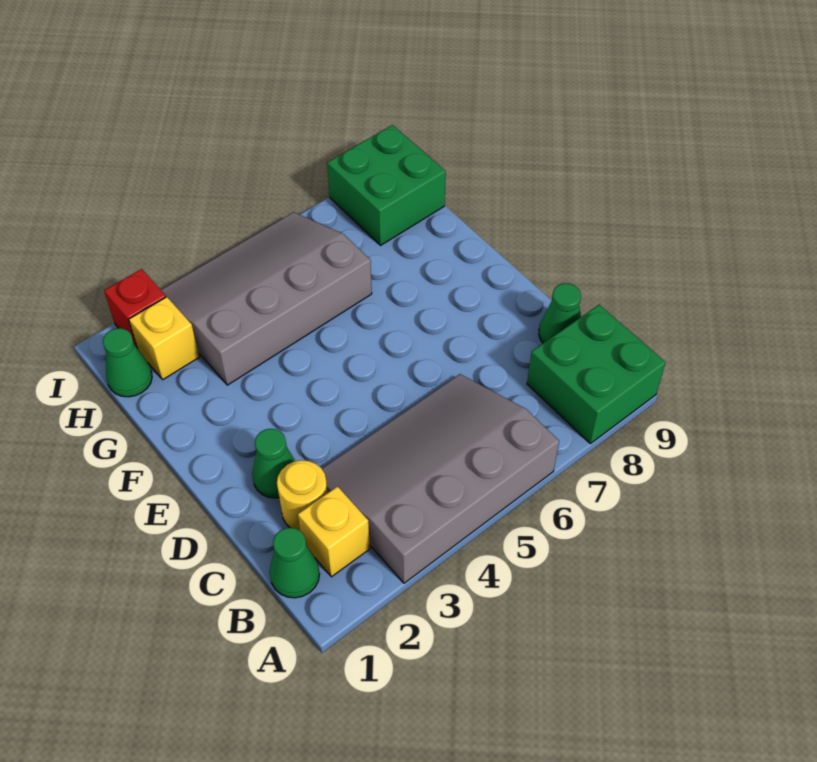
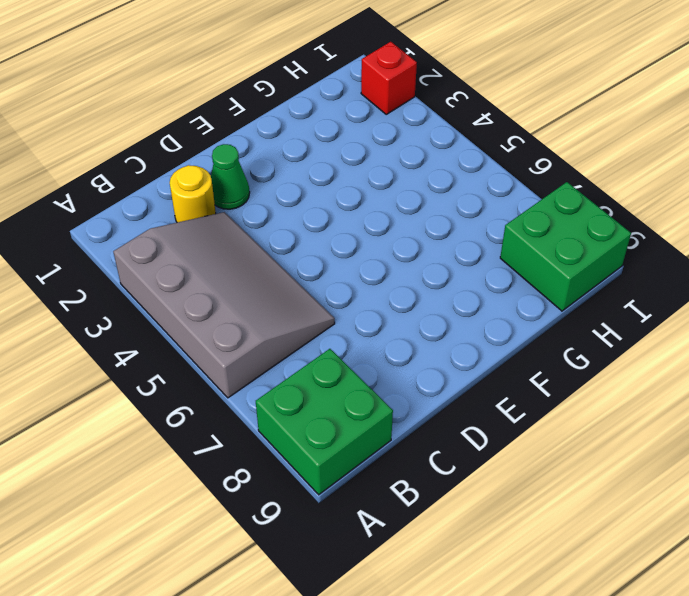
none -> green cone B1 level 1
none -> yellow brick B2 level 1
none -> green cone C9 level 1

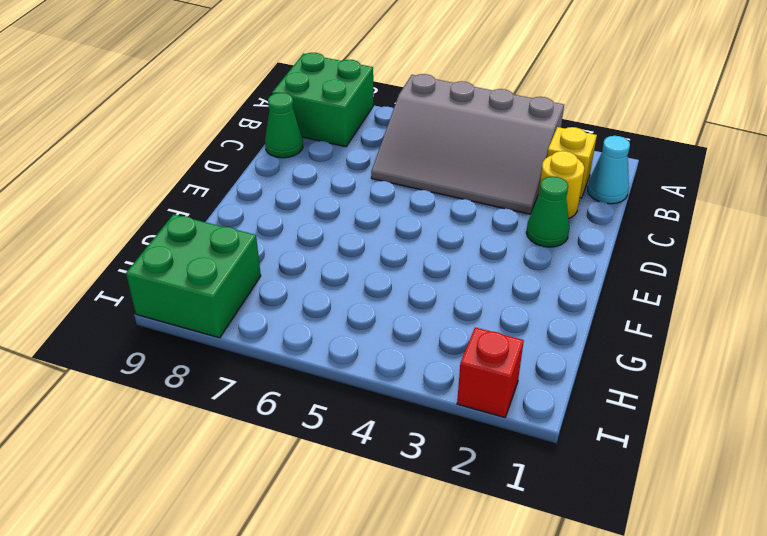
cyan cone B1 level 1 -> green cone B1 level 1
none -> grey slope G3:I6 level 1 top G
none -> green cone H1 level 1
none -> yellow brick H2 level 1

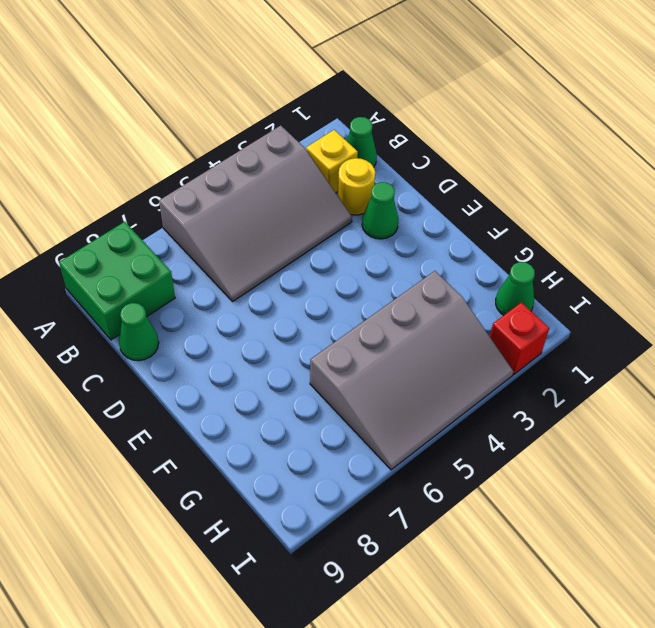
none -> yellow brick H2 level 1
none -> green brick H8:I9 level 1

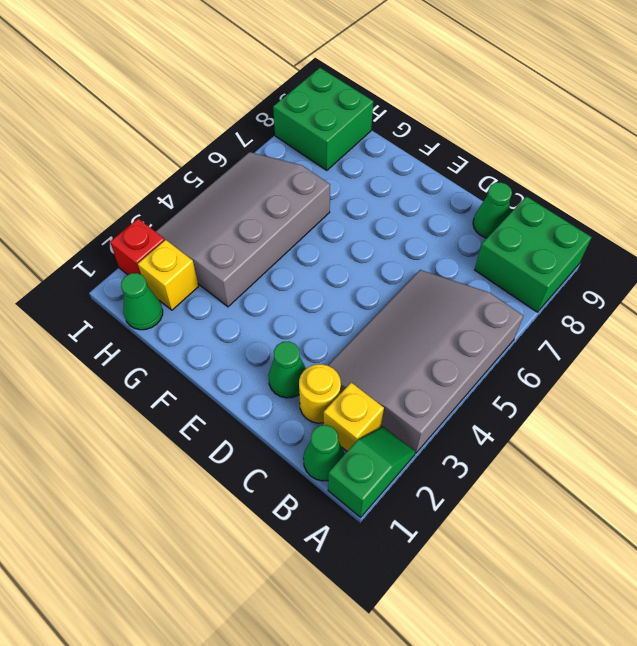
green slope A1:A2 level 1 top 1 -> none

